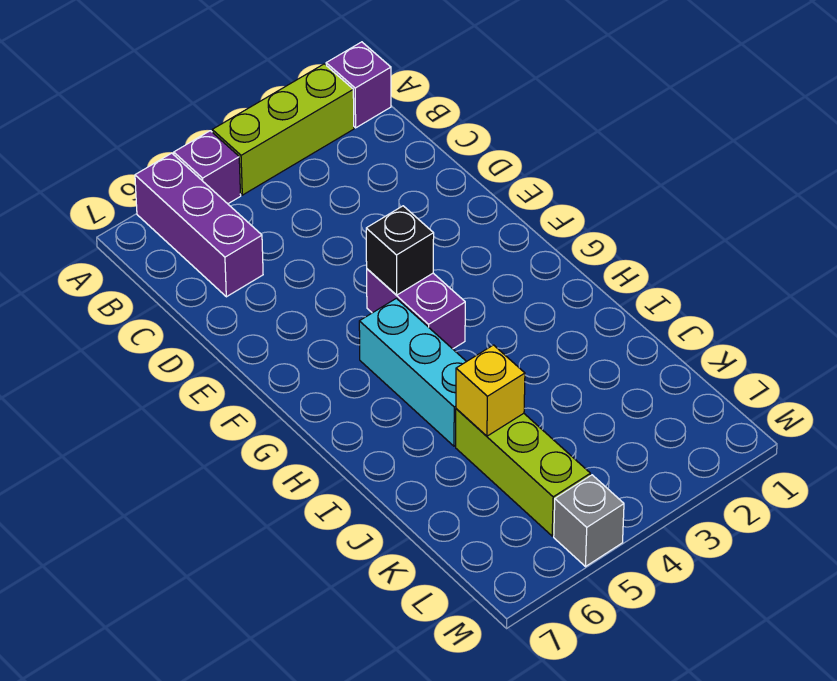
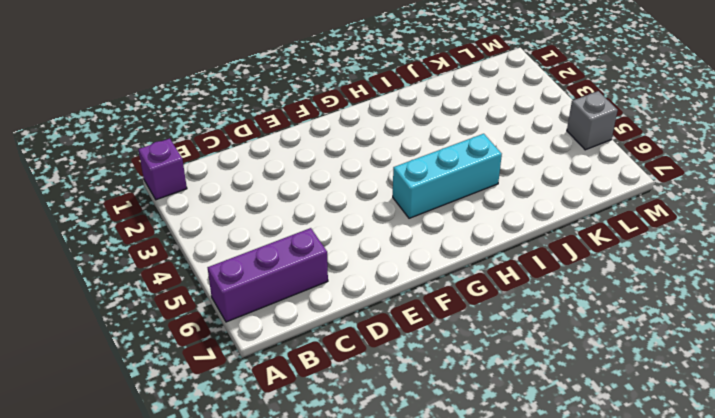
none -> lime brick A2:A4 level 1
none -> purple brick A5 level 1

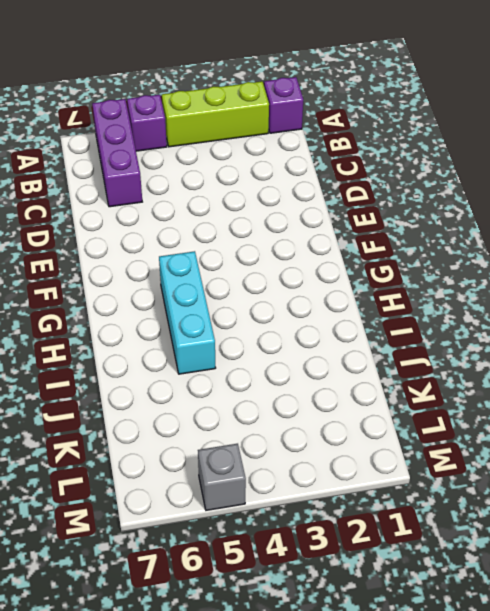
none -> purple brick F4:G4 level 1
none -> lime brick J5:L5 level 1

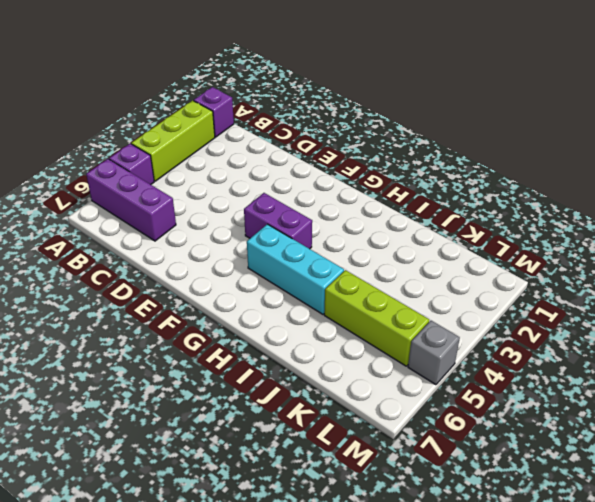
none -> black brick F4 level 2
none -> yellow brick J5 level 2

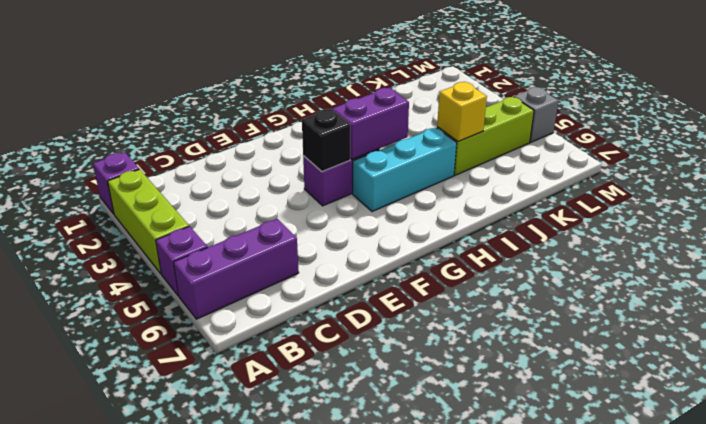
purple brick G4:H4 level 2 -> none

